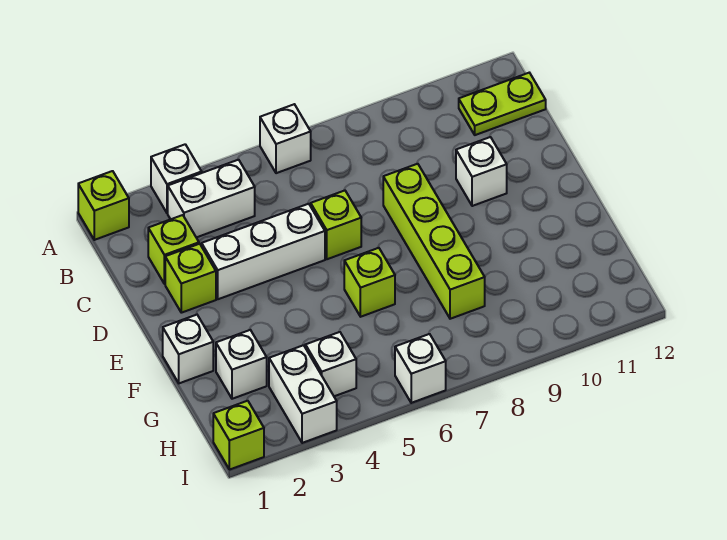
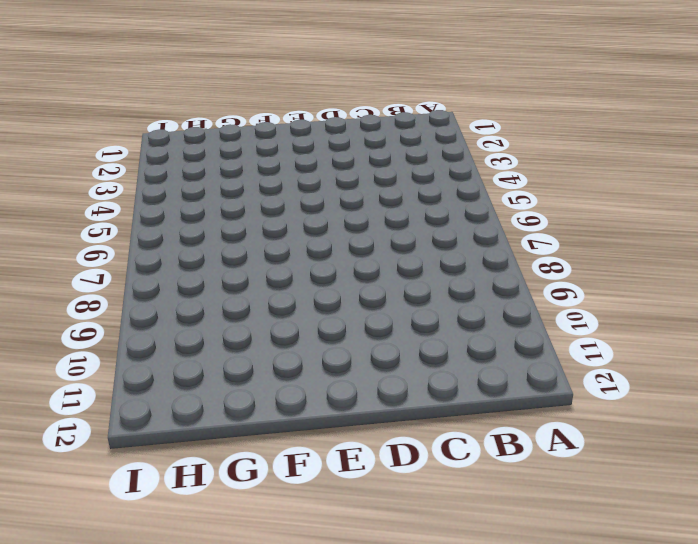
none -> lime brick A1 level 1
none -> white brick A3 level 1
none -> white brick A6 level 1

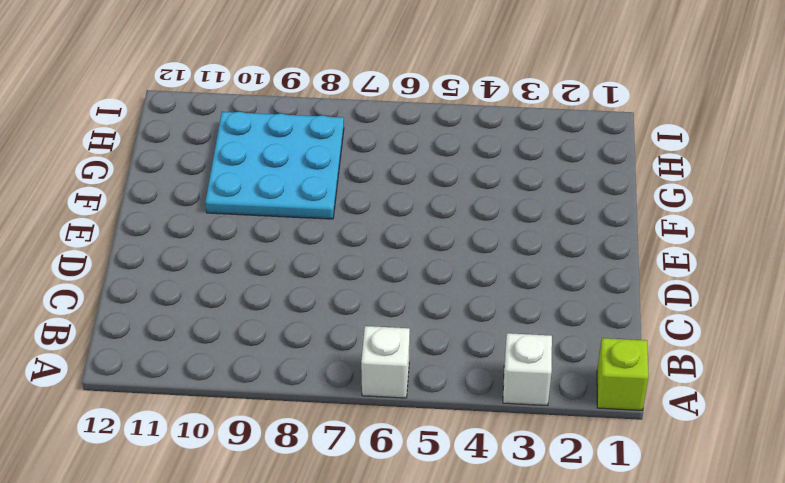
cyan plate F8:H10 level 1 -> lime brick D8:G8 level 1
none -> white brick B3:B4 level 1
none -> lime plate B11:B12 level 1
none -> lime brick C2 level 1

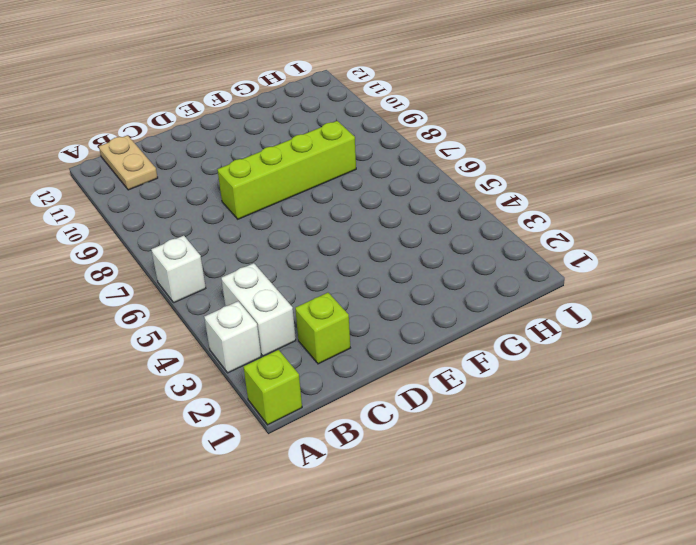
tan plate B11:B12 level 1 -> lime plate B11:B12 level 1
none -> lime brick D2 level 1
none -> white brick D3:D5 level 1
none -> lime brick D6 level 1

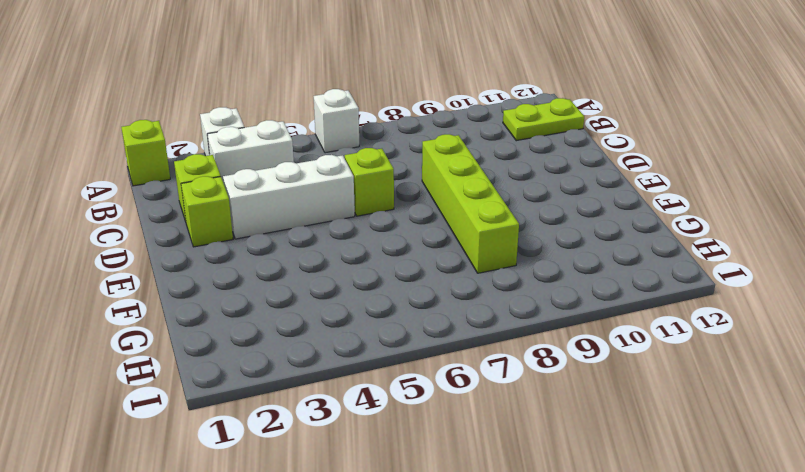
none -> white brick D10 level 1
none -> white brick F1 level 1
none -> lime brick F6 level 1

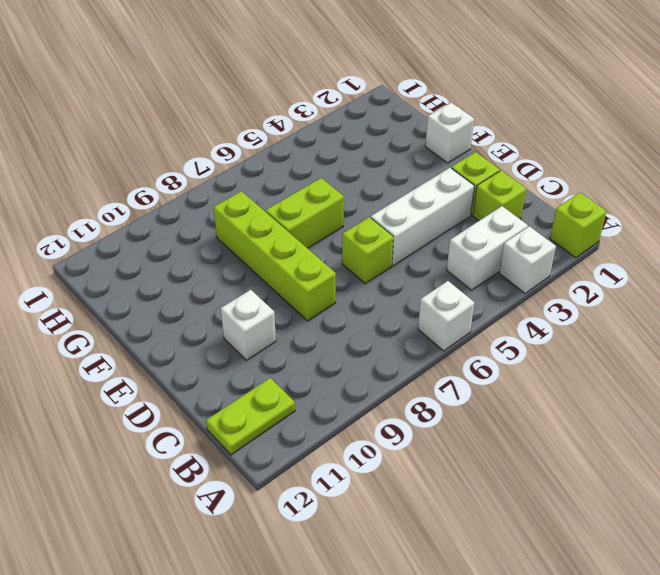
lime brick F6:F7 level 1 -> lime brick F6 level 1
none -> white brick G2 level 1
none -> white brick H3:I3 level 1
none -> white brick H4 level 1

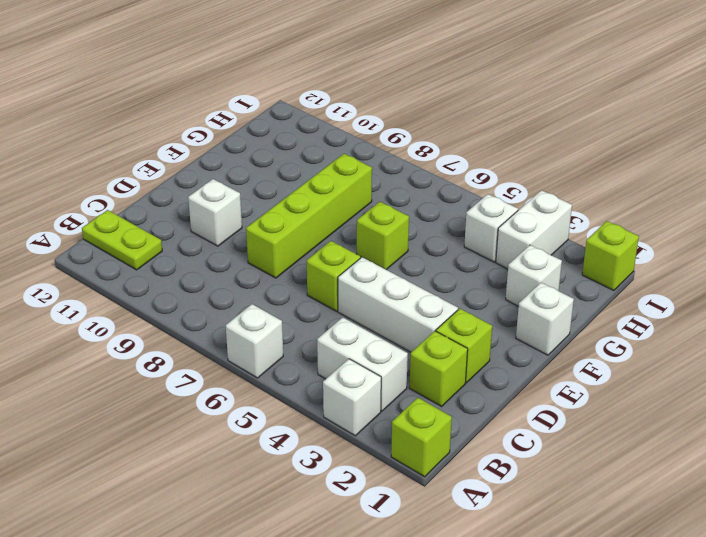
none -> white brick I6 level 1

